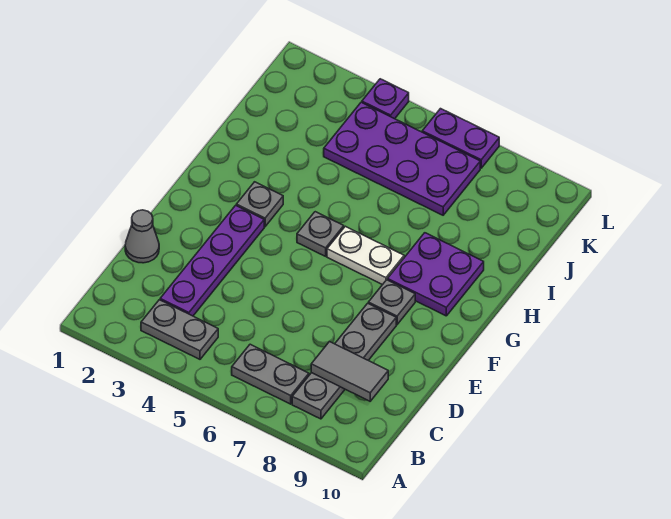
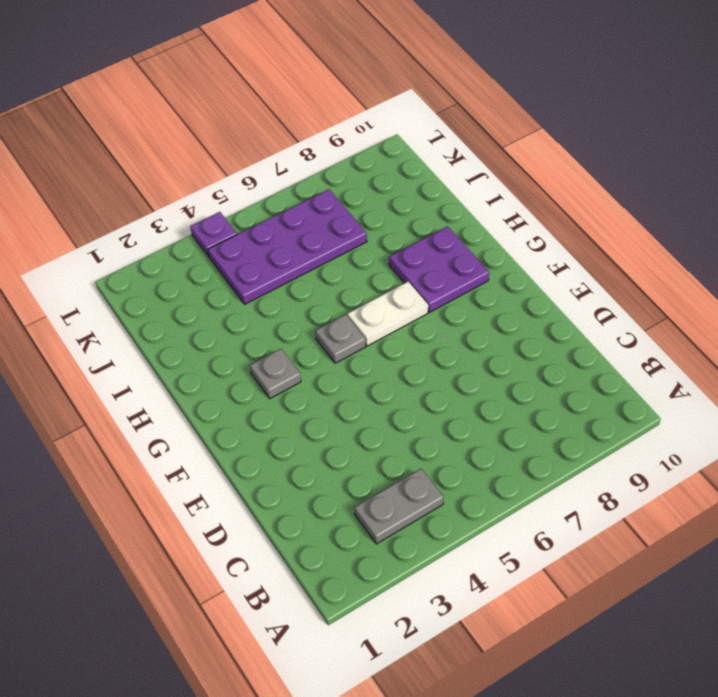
none -> grey plate B6:B7 level 1
none -> grey plate B8:E8 level 1
none -> purple plate C3:F3 level 1

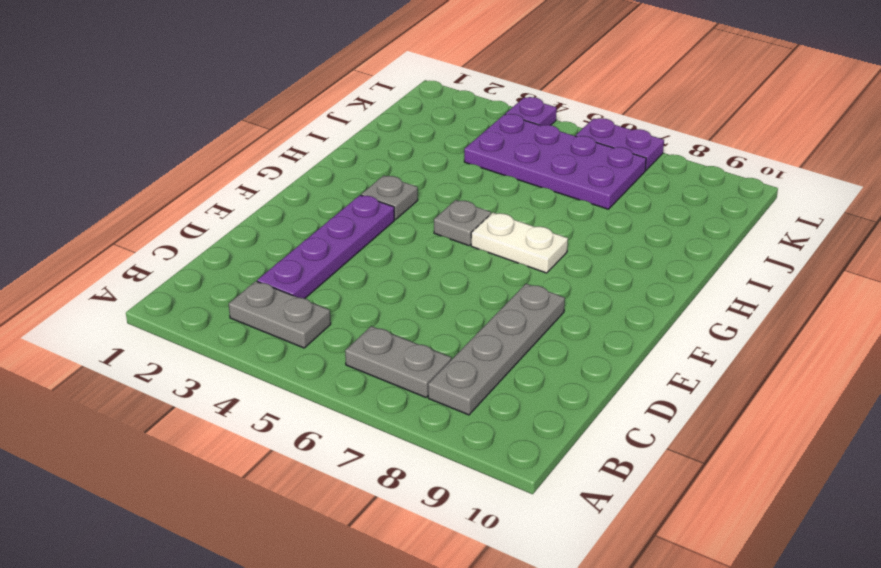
none -> grey cone D1 level 1
none -> grey plate F8 level 1
none -> purple plate G8:H9 level 1

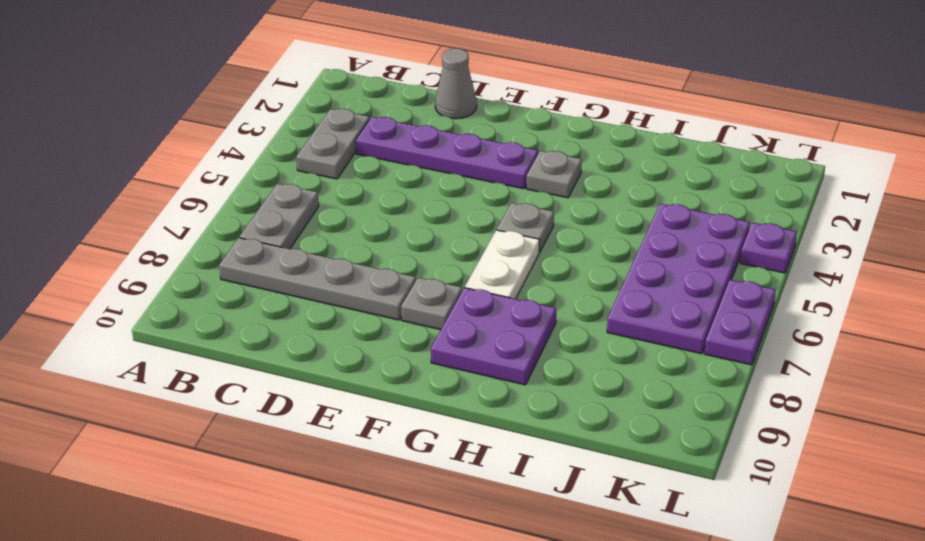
none -> grey tile C8:C9 level 2

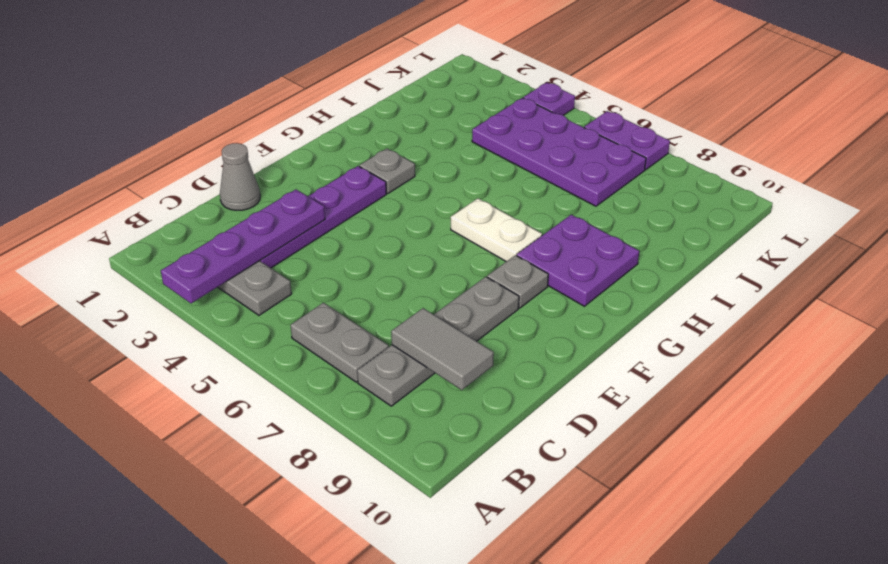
purple plate A3:D3 level 2 -> none
none -> grey plate G5 level 1

